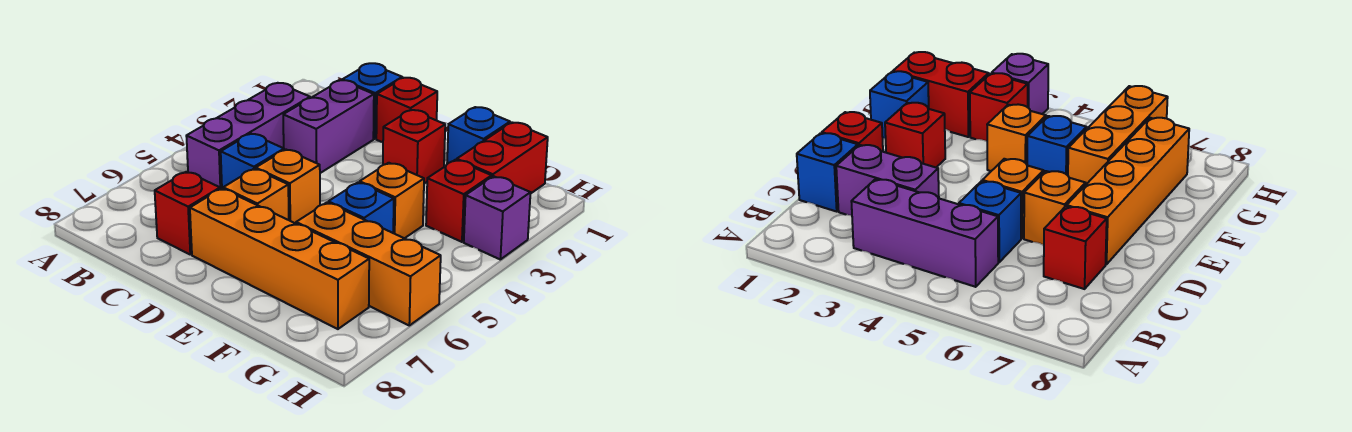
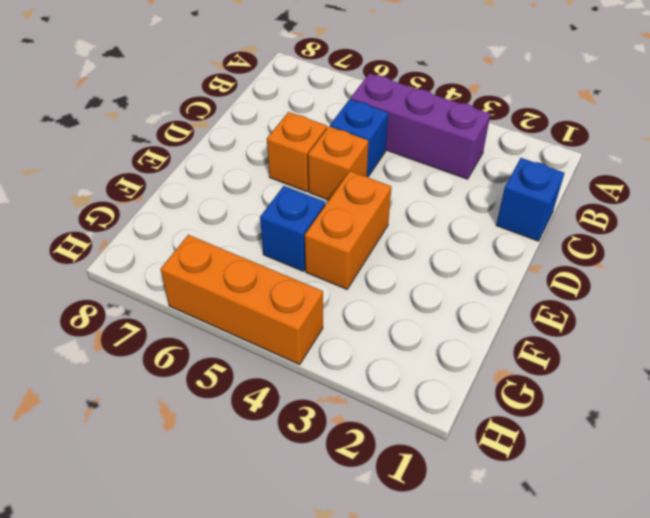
orange brick E4:F4 level 1 -> orange brick F4 level 1
orange brick H4:H6 level 1 -> orange brick F6:H6 level 1
none -> purple brick C2:C3 level 1
none -> red brick C7 level 1
none -> red brick D1 level 1

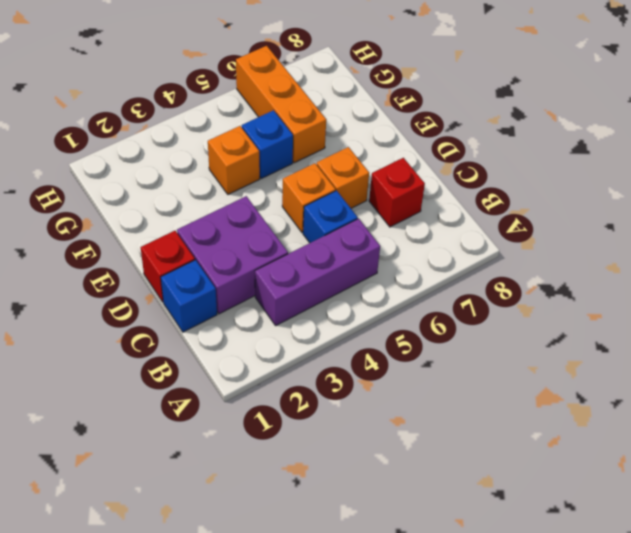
purple brick C2:D3 level 1 -> purple brick C2:C3 level 1
none -> orange brick D7:G7 level 1
none -> red brick E2 level 1
none -> blue brick F1 level 1

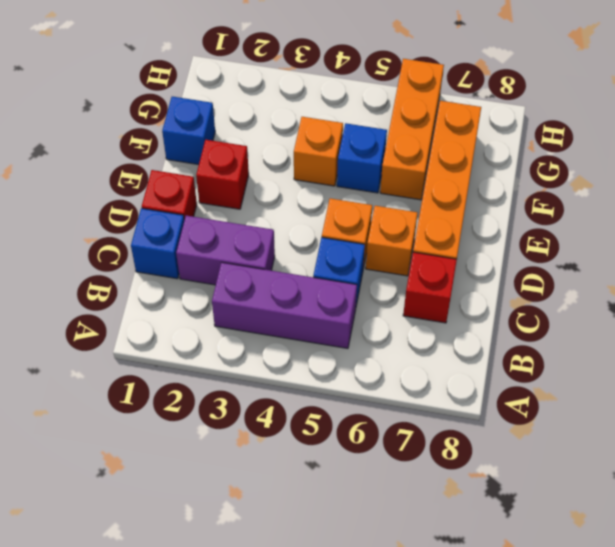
none -> red brick G1:G2 level 1
none -> red brick G3 level 1
none -> purple brick H3 level 1

